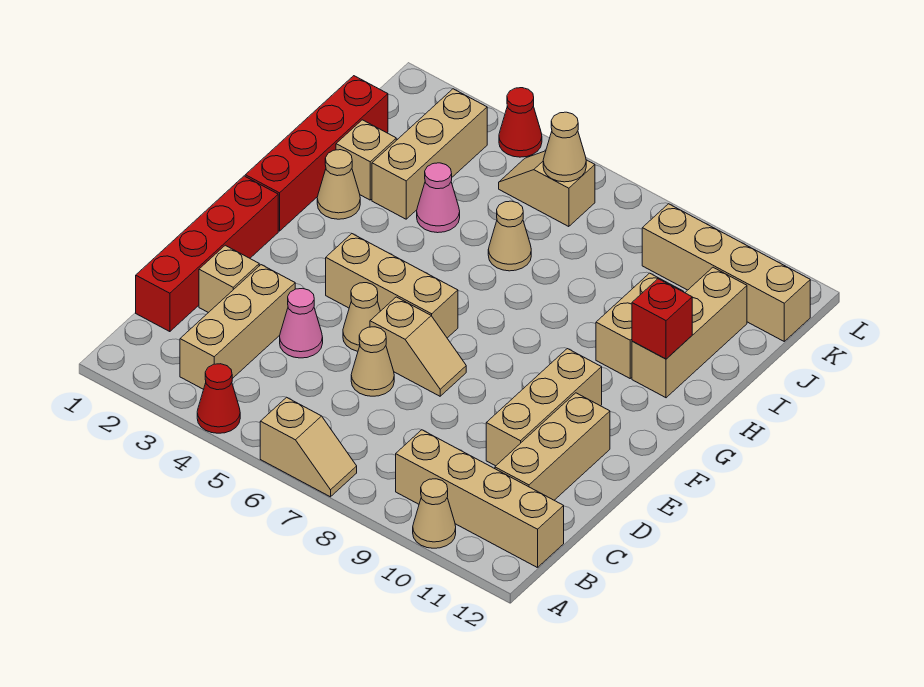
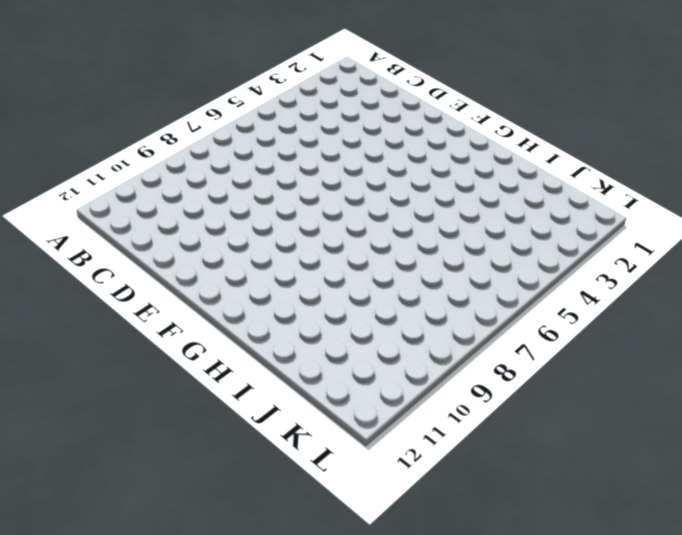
none -> red cone A4 level 1
none -> tan slope A6:A7 level 1 top 6
none -> tan cone A10 level 1

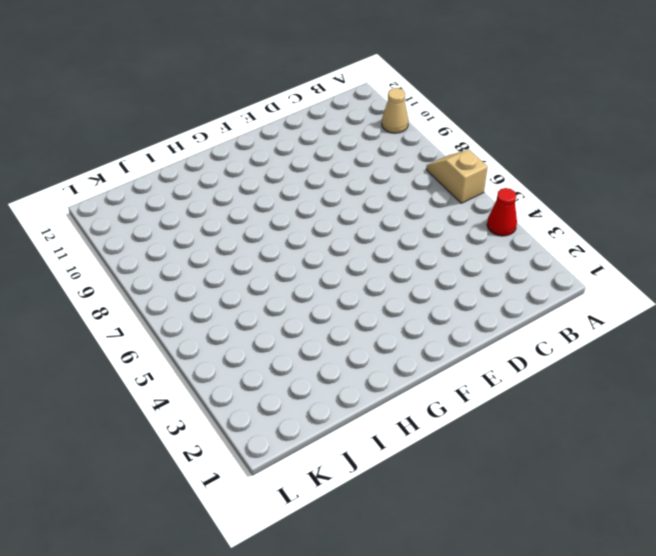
none -> tan brick B3:D3 level 1
none -> tan brick B9:B12 level 1
none -> red brick C1:F1 level 1

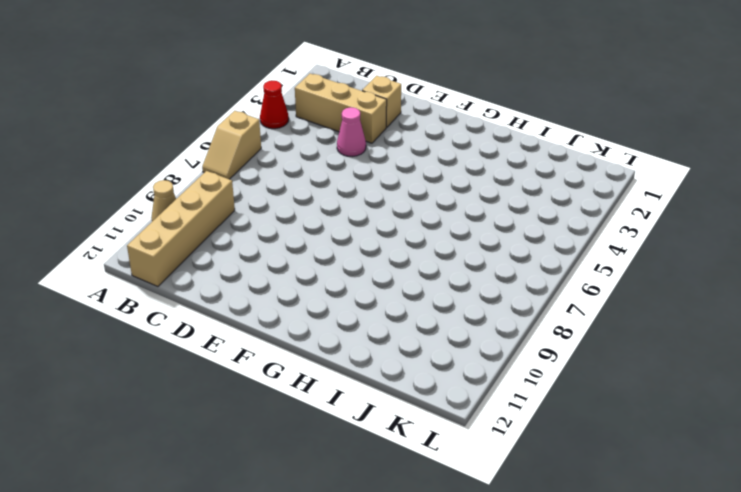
none -> red brick C1:F1 level 1
none -> tan brick C11:E11 level 1
none -> tan cone D6 level 1

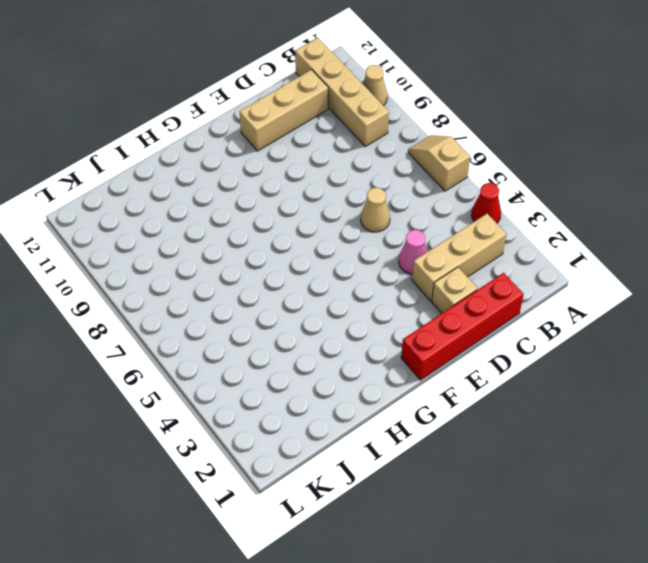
none -> tan brick D10:F10 level 1
none -> tan cone E5 level 1
none -> tan slope E6:E7 level 1 top 6

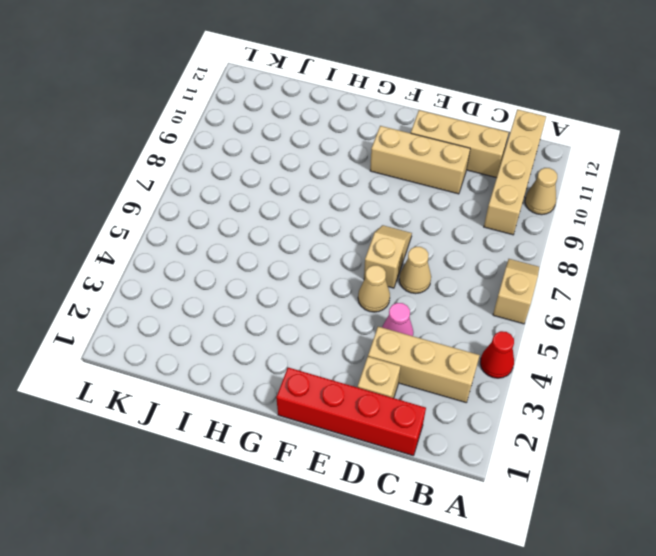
none -> tan brick F4:F6 level 1
none -> red brick G1:J1 level 1
none -> tan cone H2 level 1

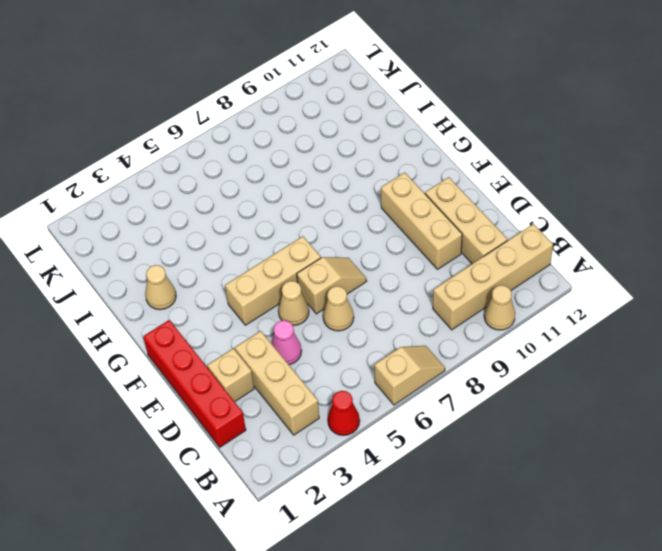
none -> red brick G1:J1 level 1
none -> tan brick H10:I10 level 1
none -> tan brick H11:J11 level 1

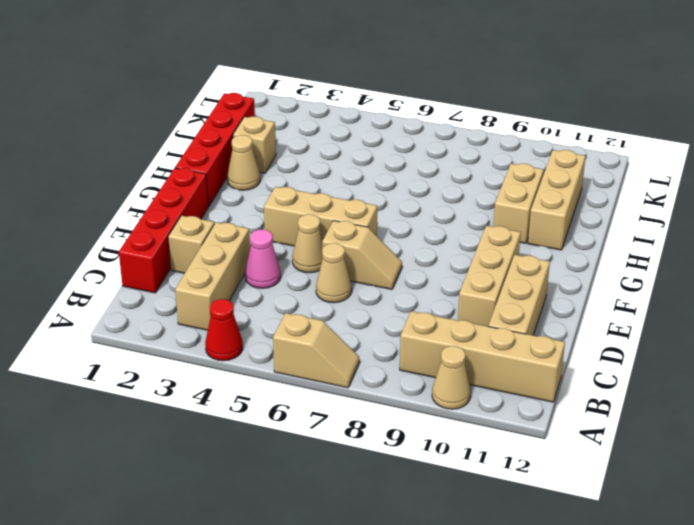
none -> tan brick I3:K3 level 1
none -> pink cone I4 level 1
none -> tan cone I6 level 1

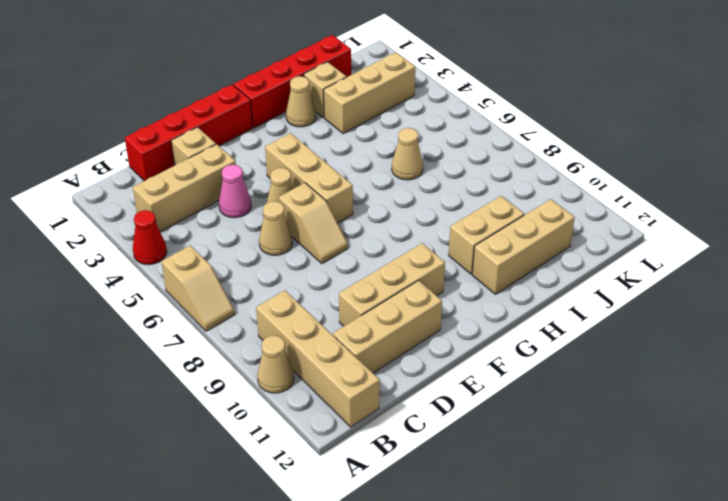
none -> pink cone I4 level 1
none -> tan slope K5:K6 level 1 top 6
none -> tan brick K9:K12 level 1

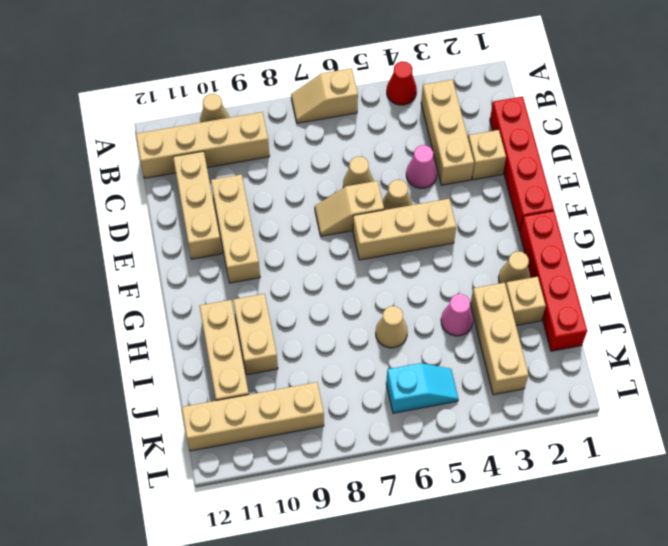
cyan slope K5:K6 level 1 top 6 -> tan slope K5:K6 level 1 top 6
none -> red cone L4 level 1
none -> red brick H11 level 2
none -> tan cone K6 level 2

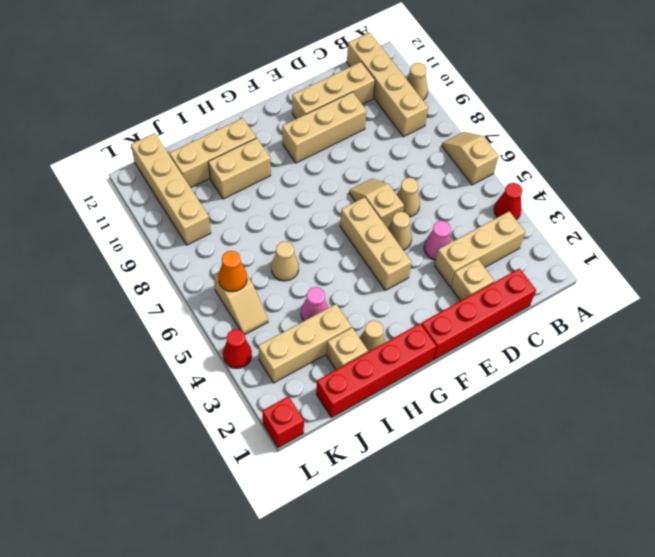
orange cone K6 level 2 -> tan cone K6 level 2
red brick L1 level 1 -> red brick H11 level 2

